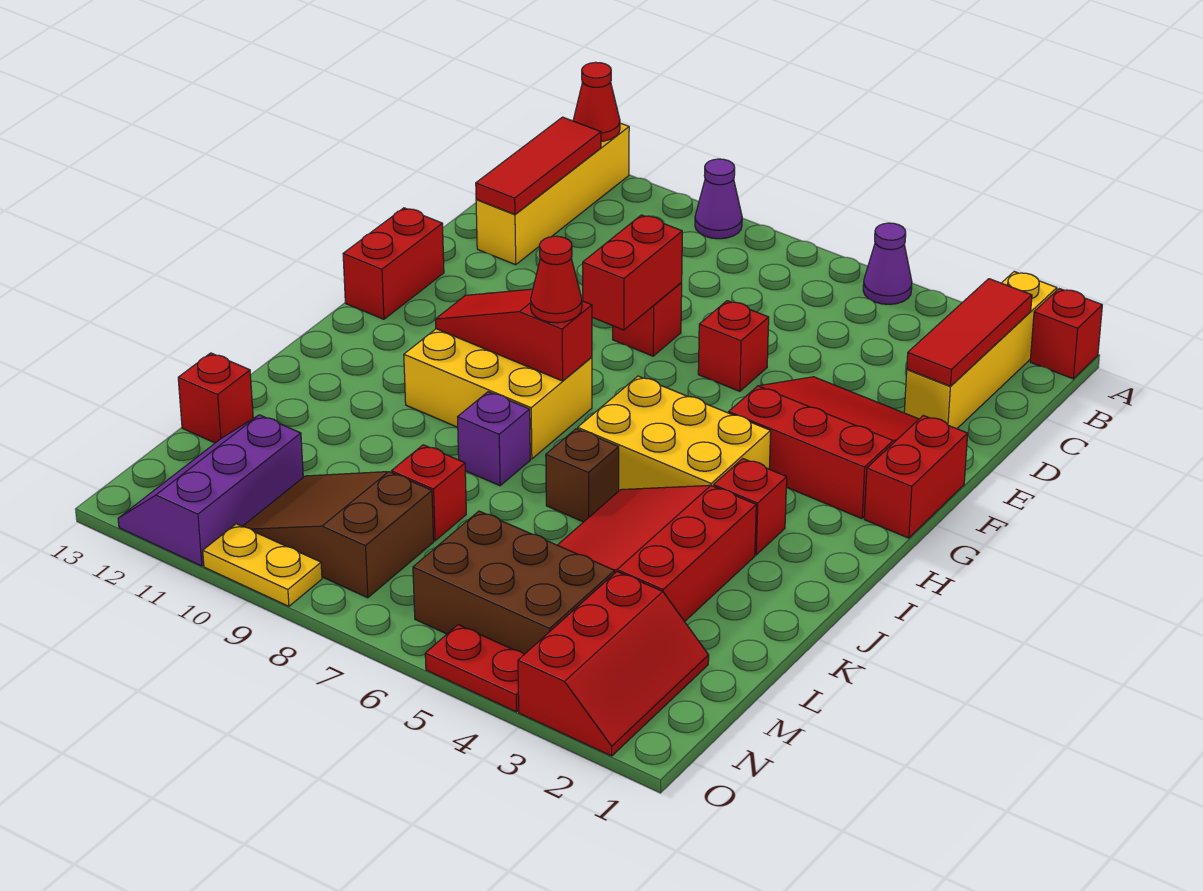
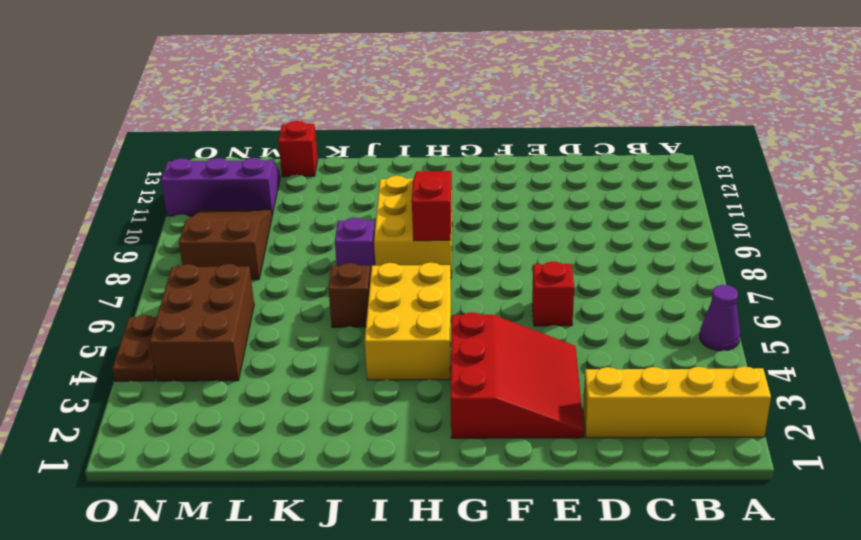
brown plate O4:O5 level 1 -> red plate O4:O5 level 1
none -> red brick A1 level 1
none -> purple cone A9 level 1
none -> yellow brick A12:D12 level 1
none -> red brick E8 level 1

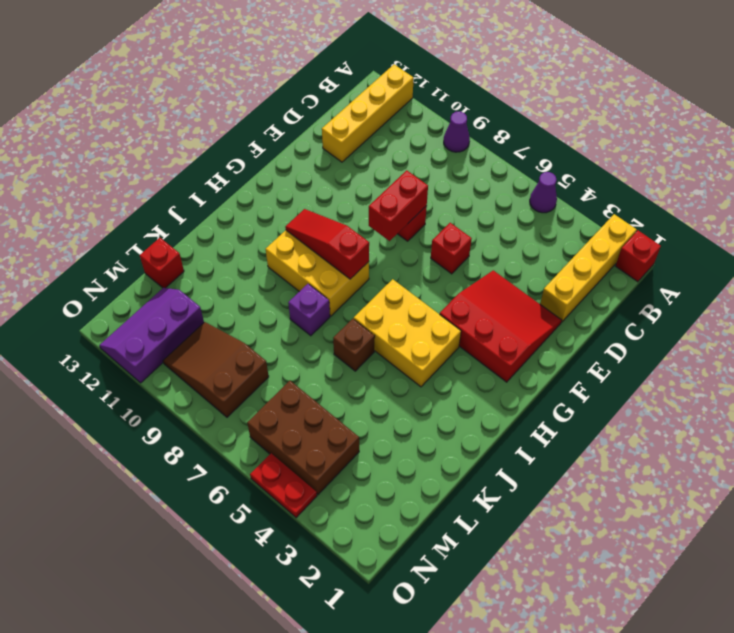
none -> red brick F1:G1 level 1
none -> red brick F13:G13 level 1
none -> red brick I3 level 1
none -> red slope J3:L5 level 1 top 3

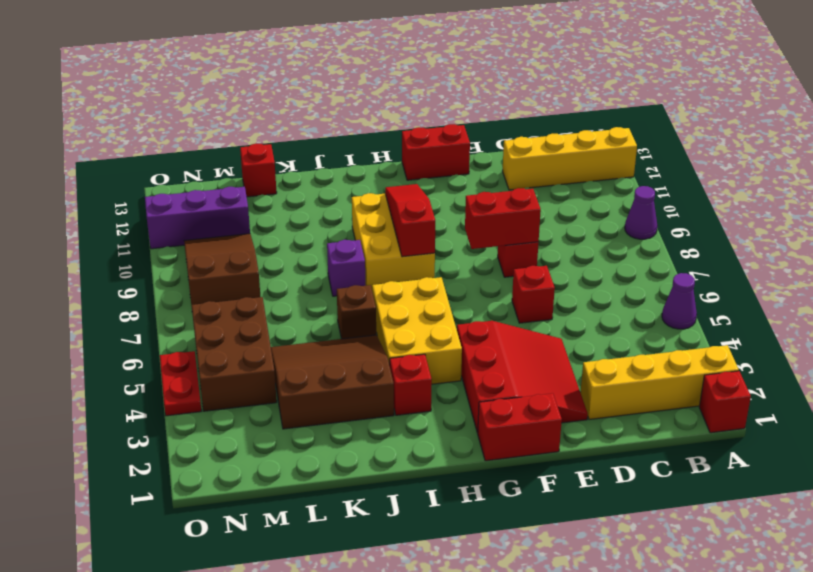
brown slope J3:L5 level 1 top 3 -> red slope J3:L5 level 1 top 3
none -> red brick L8 level 1
none -> red slope M2:O3 level 1 top 3
none -> yellow plate O9:O10 level 1
none -> red cone A12 level 2

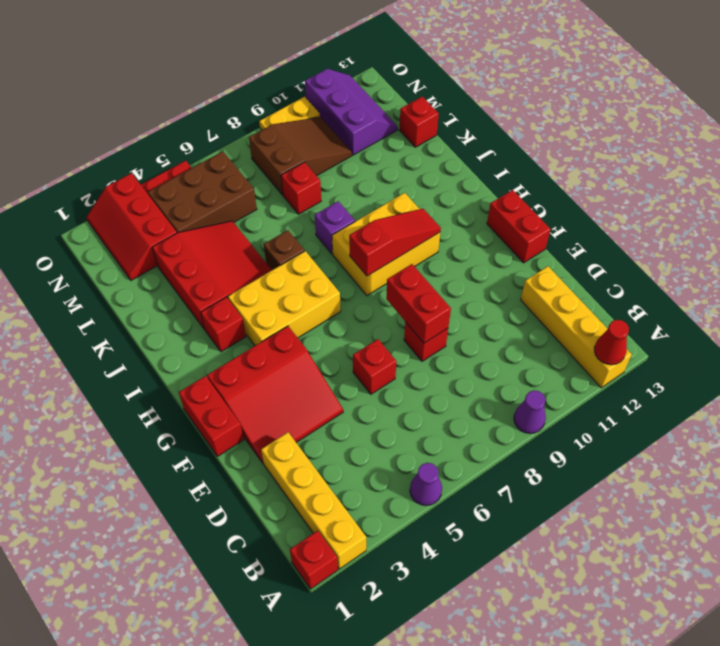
none -> red tile B2:D2 level 2
none -> red tile B12:D12 level 2
none -> red cone H8 level 3

